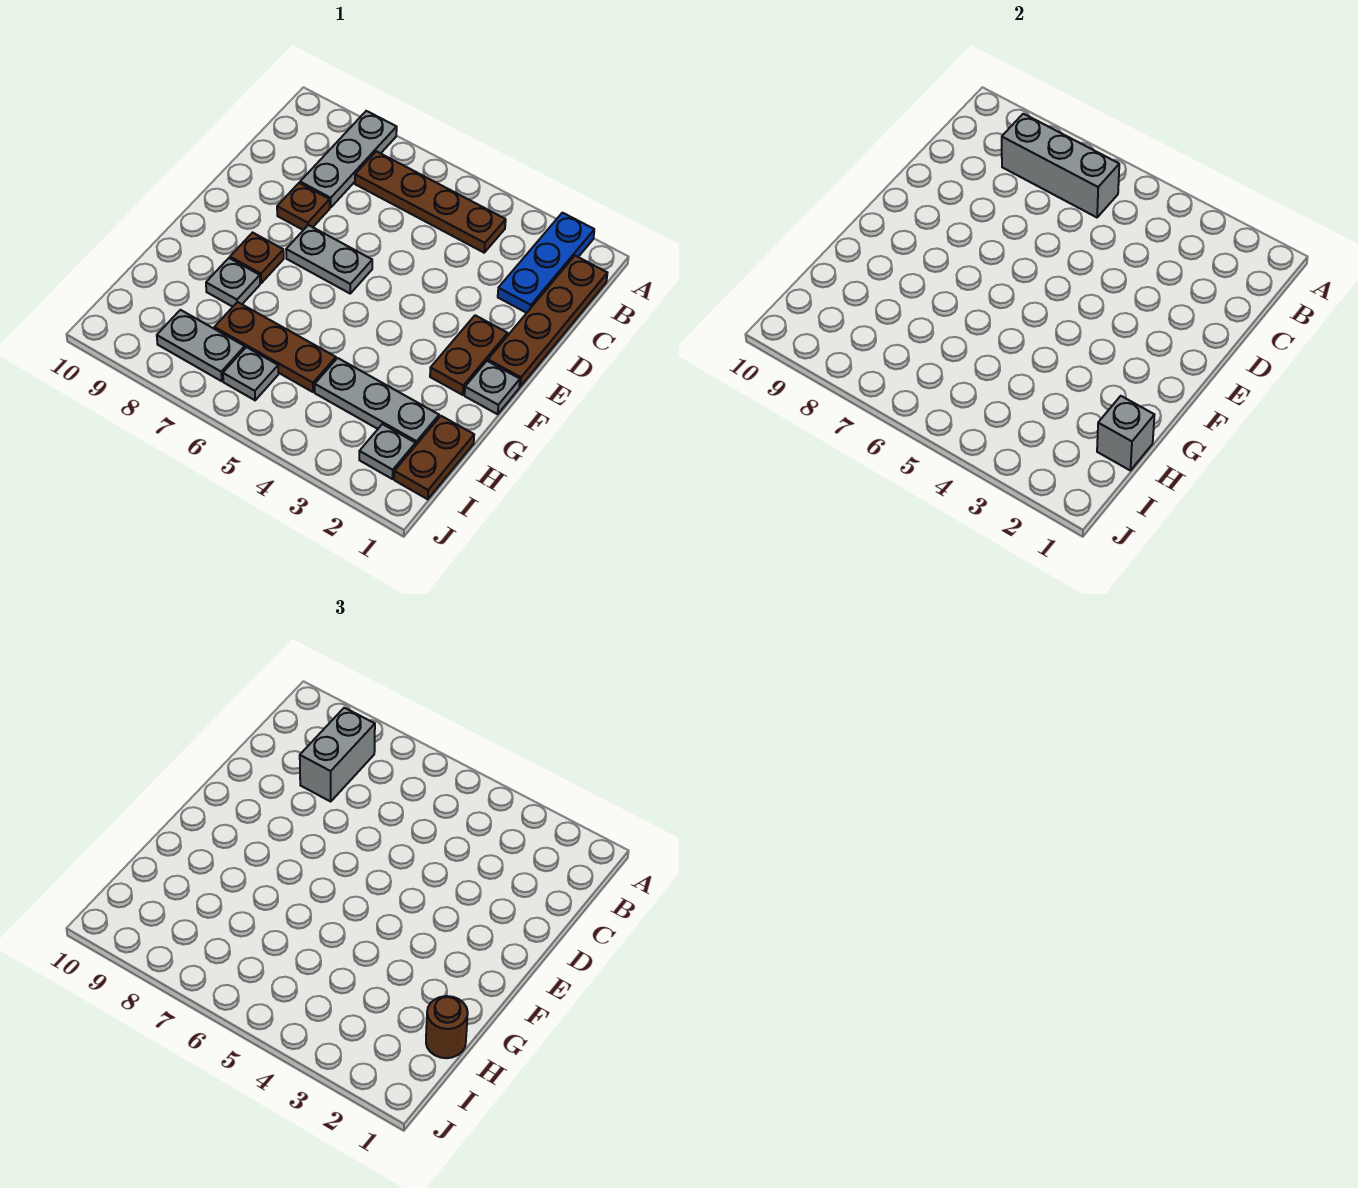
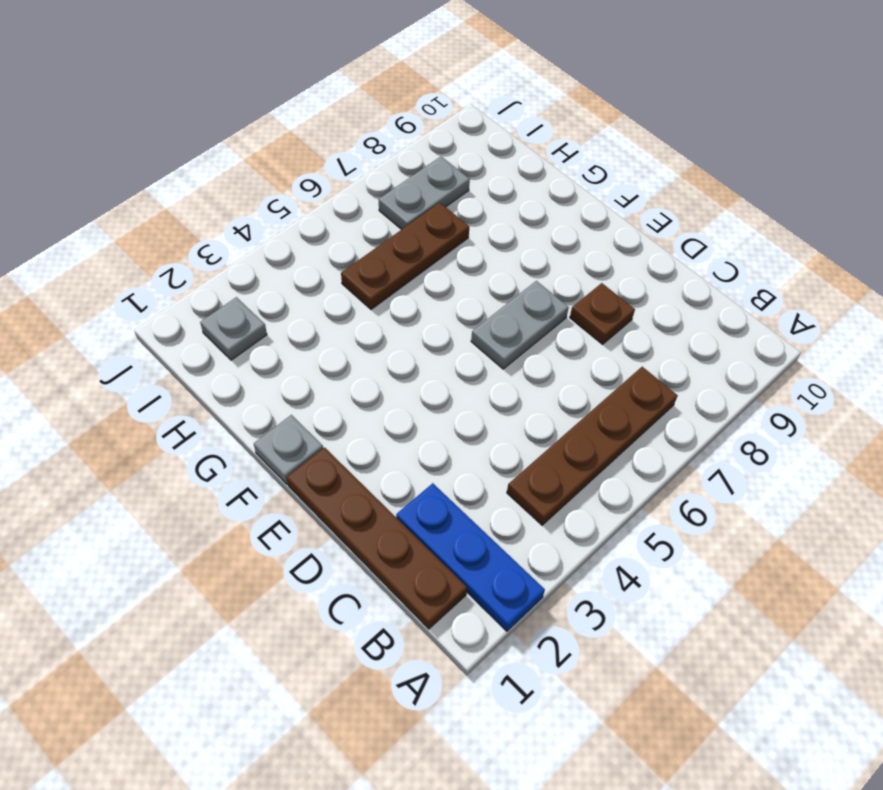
none -> grey plate A8:C8 level 1
none -> brown plate E2:F2 level 1
none -> brown plate F8 level 1

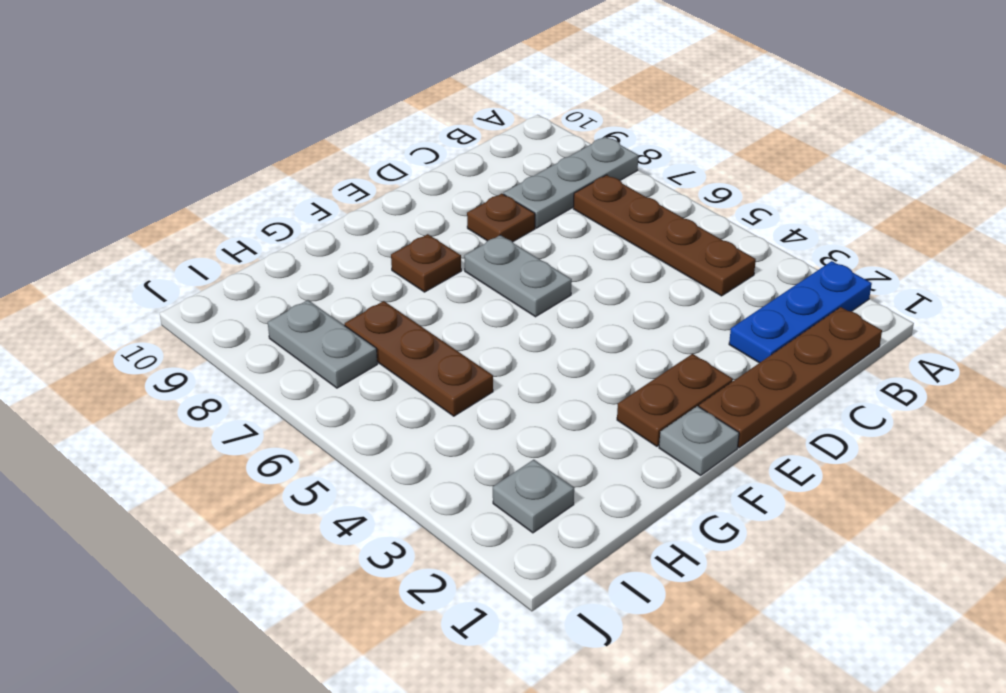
none -> grey plate G8 level 1
none -> brown plate H1:I1 level 1
none -> grey plate H2:H4 level 1

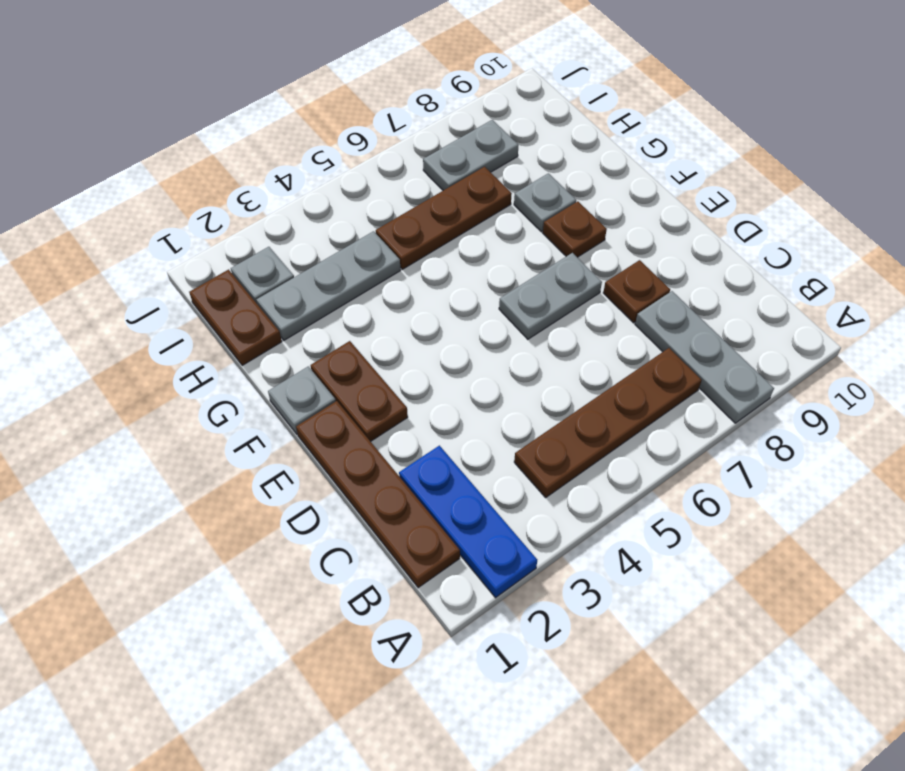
none -> grey plate I6 level 1
none -> grey brick B6:B8 level 2
none -> grey brick H1 level 2

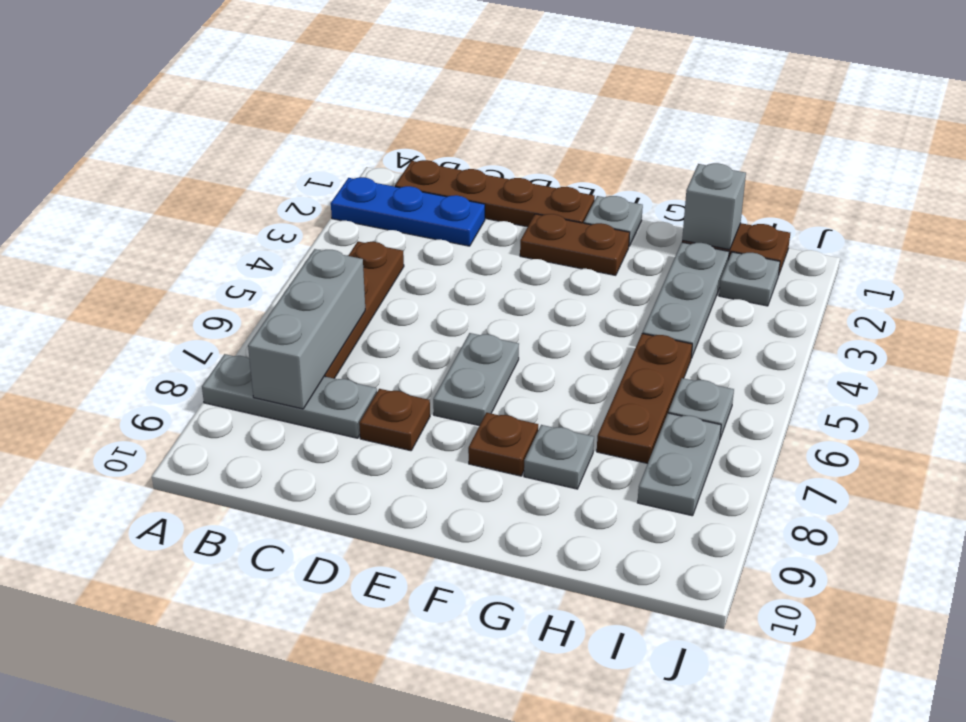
none -> grey brick B8:C8 level 3
none -> brown round brick H1 level 3

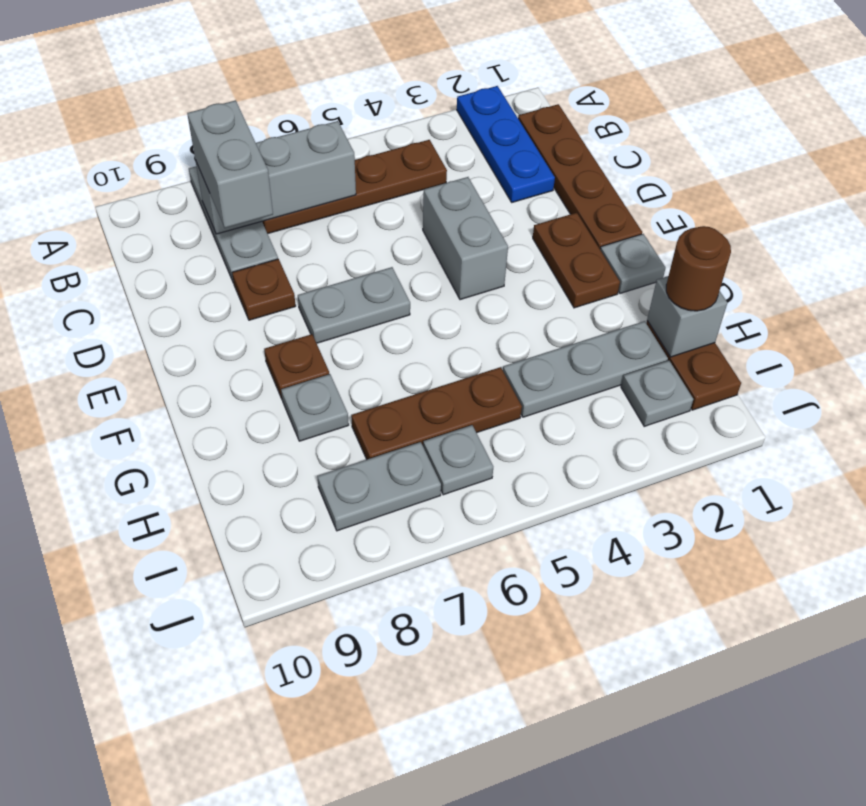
grey brick D4:E4 level 1 -> none

